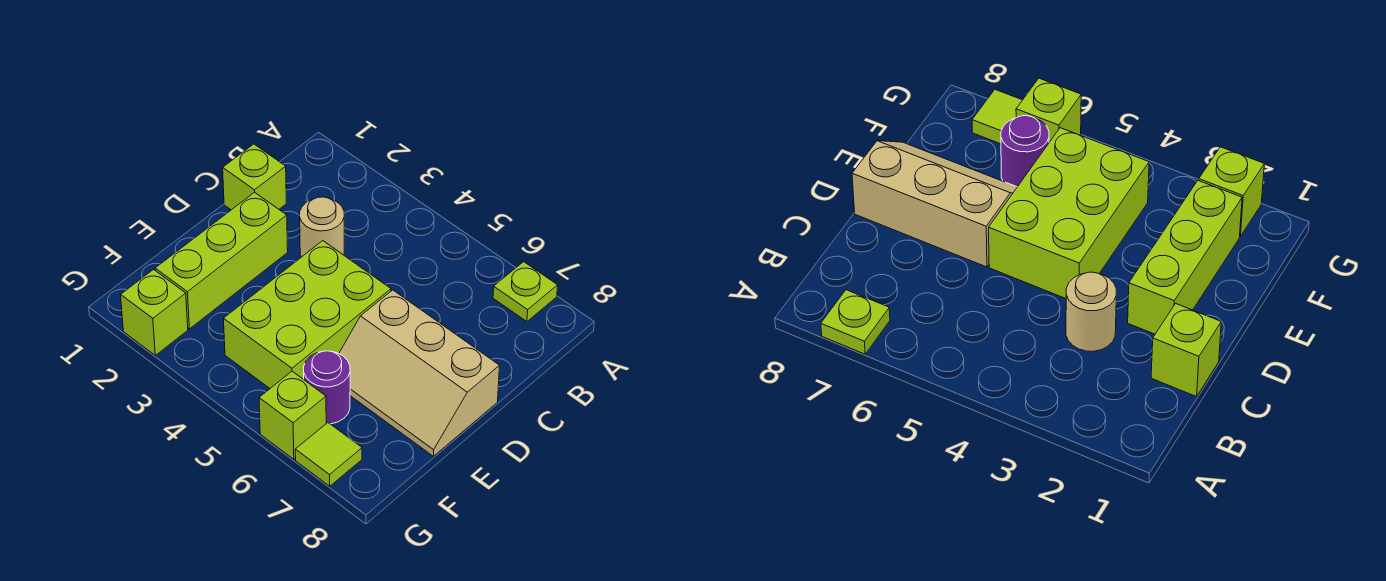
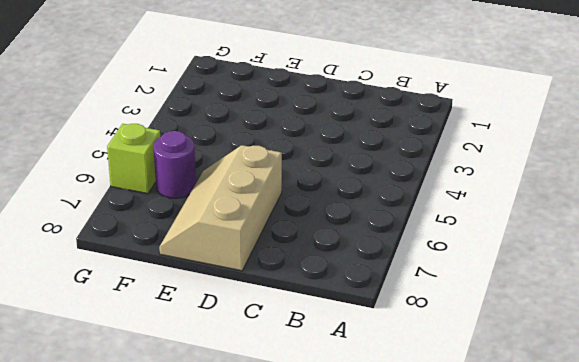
none -> lime plate A7 level 1
none -> lime brick C1 level 1

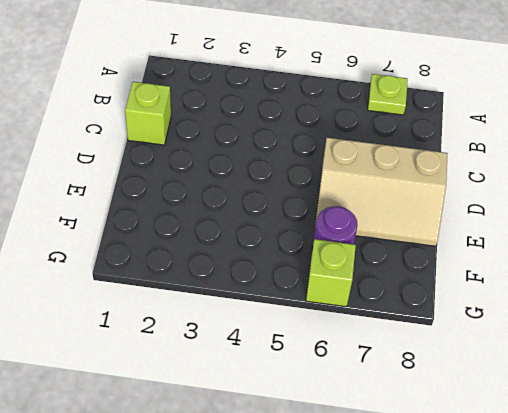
none -> tan round brick C3 level 1
none -> lime brick D2:F2 level 1

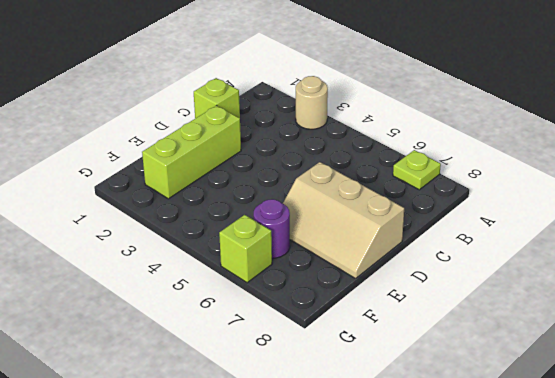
tan round brick A3 level 1 -> tan round brick C3 level 1
none -> lime brick D4:F5 level 1
none -> lime brick G2 level 1

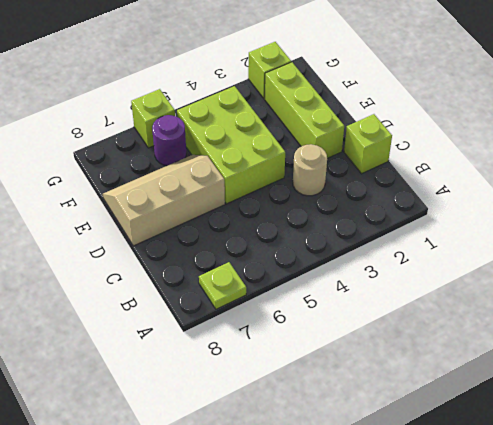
none -> lime tile G7 level 1

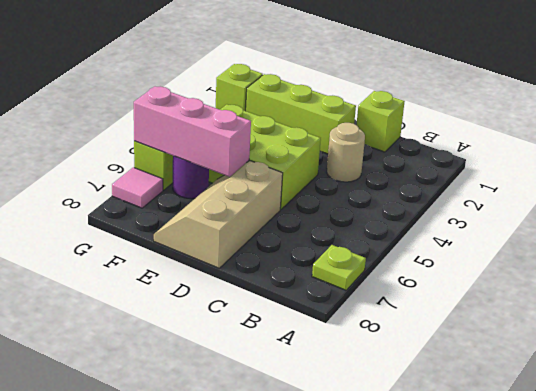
pink brick E6:G6 level 2 -> none
pink tile G7 level 1 -> lime tile G7 level 1

